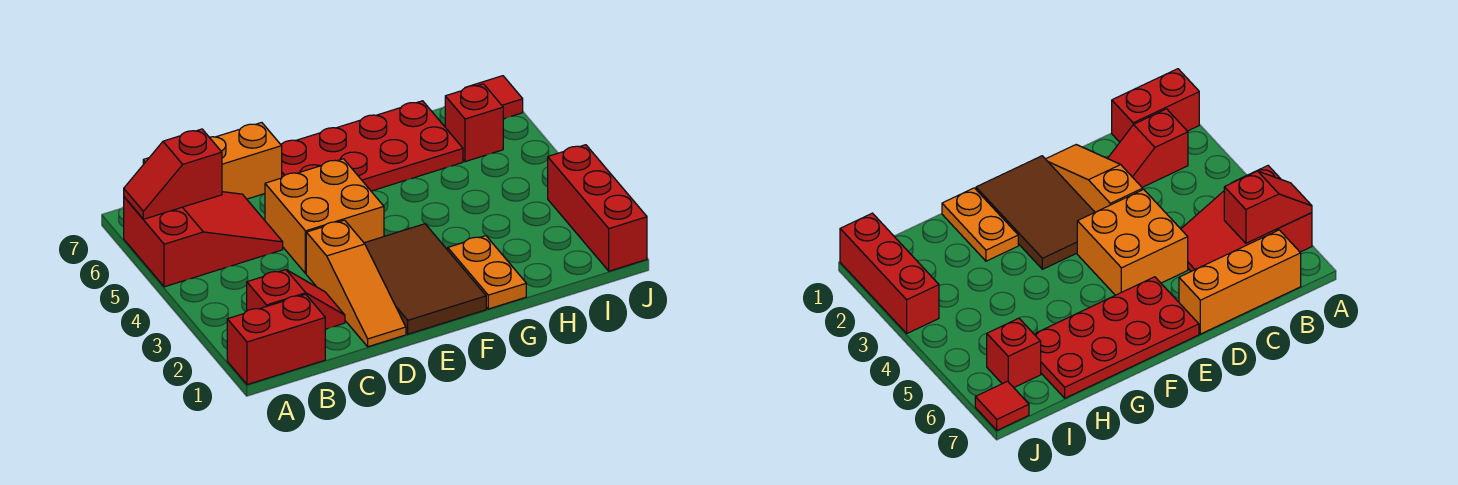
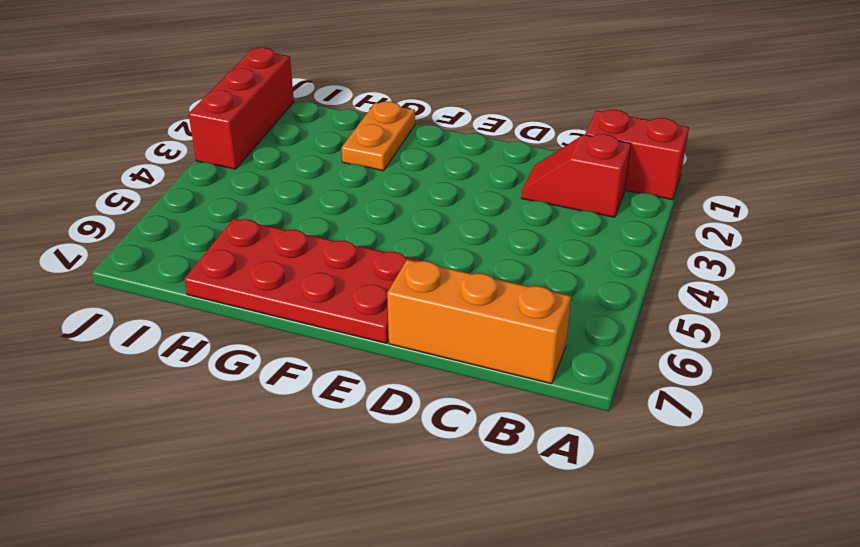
none -> red slope A5:C6 level 1 top A
none -> orange slope D1:D3 level 1 top 3
none -> orange brick D4:E5 level 1

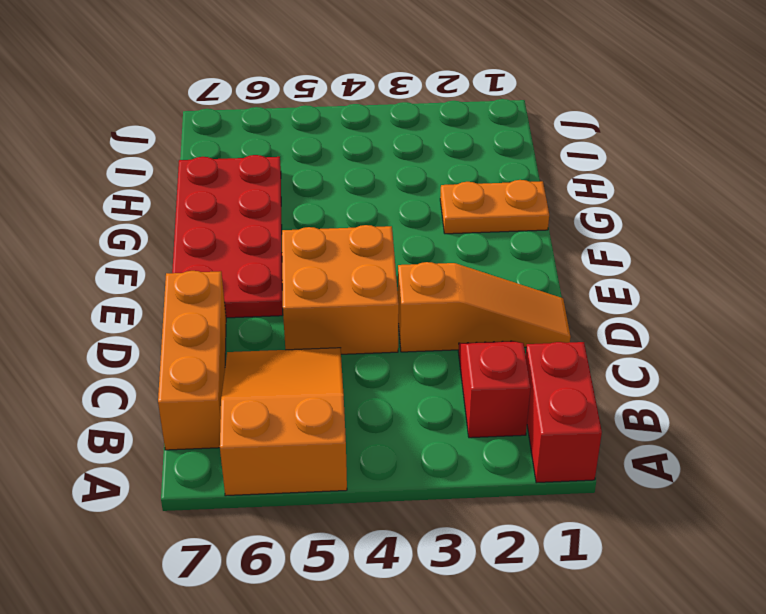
orange slope A5:C6 level 1 top A -> red slope A5:C6 level 1 top A
none -> brown tile E1:F3 level 1
none -> red brick I6 level 1
none -> red brick J1:J3 level 1

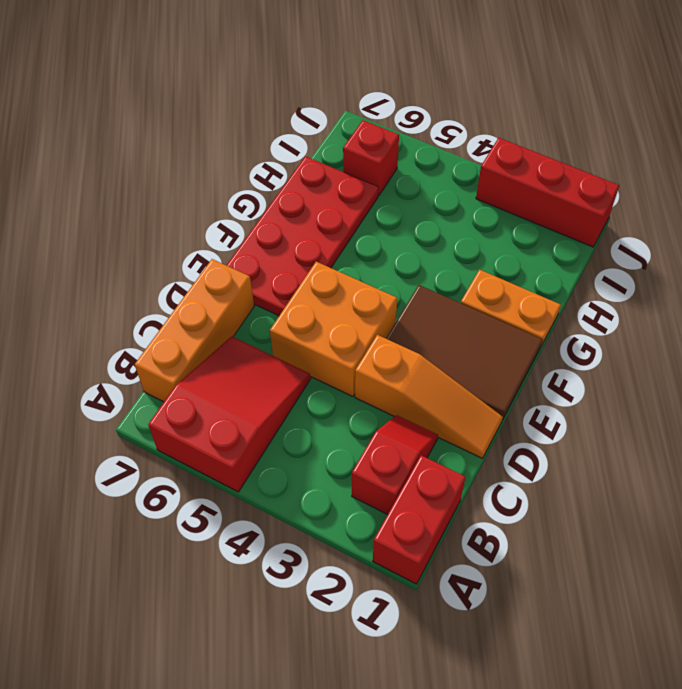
none -> red tile J7 level 1
none -> red slope A6:B6 level 2 top B

